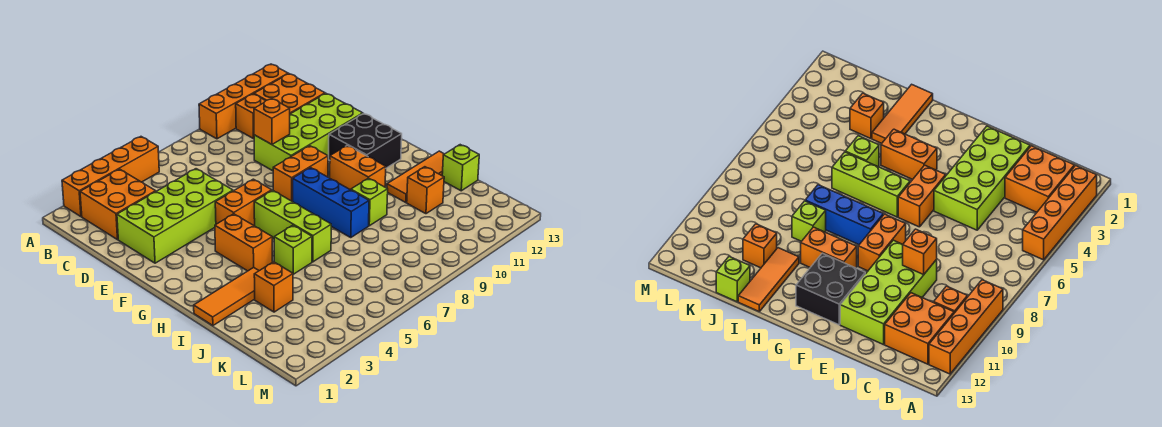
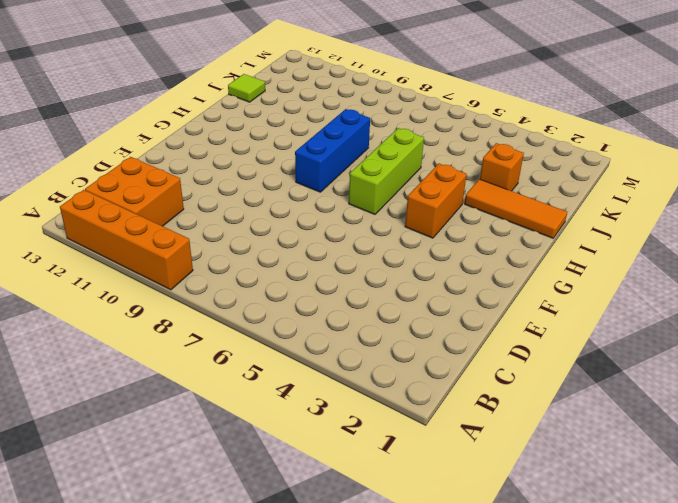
lime tile J13 level 1 -> lime brick J13 level 1
none -> orange brick A2:A5 level 1
none -> orange brick B2:C3 level 1
none -> orange brick B10 level 1

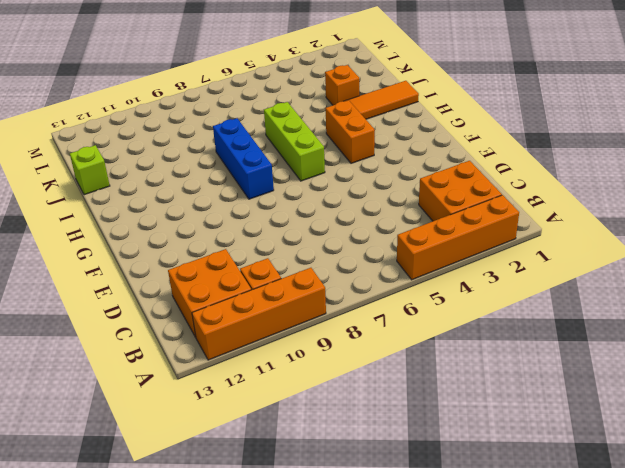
none -> lime brick D2:E5 level 1
none -> lime brick D9:E12 level 1
none -> orange brick F5:F6 level 1

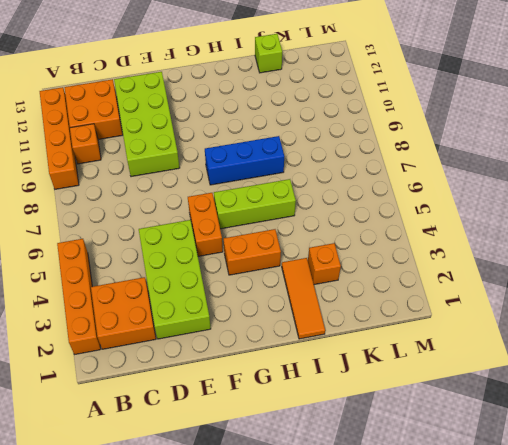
none -> orange brick F8:F9 level 1
none -> black brick F11:G12 level 1
none -> orange brick G10:H10 level 1

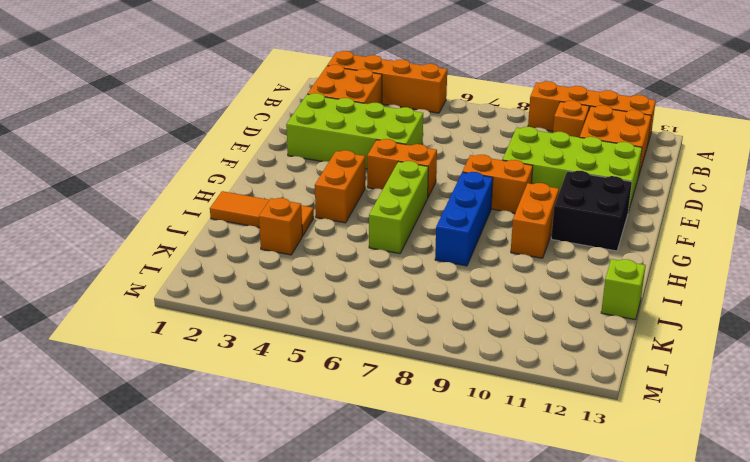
none -> lime brick I5 level 1
none -> lime brick I9 level 1
none -> orange tile I11:I13 level 1

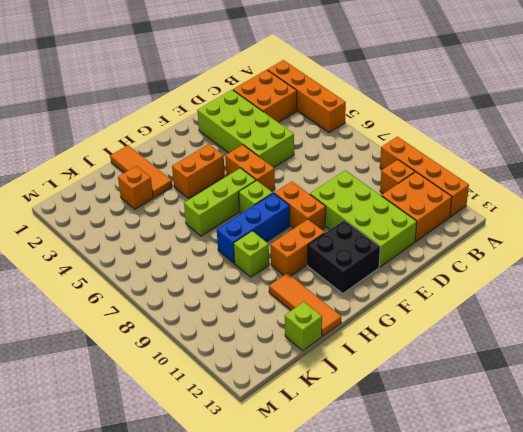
lime brick G7 level 1 -> lime brick I5 level 1
none -> orange brick J11 level 1
none -> orange brick D9 level 2

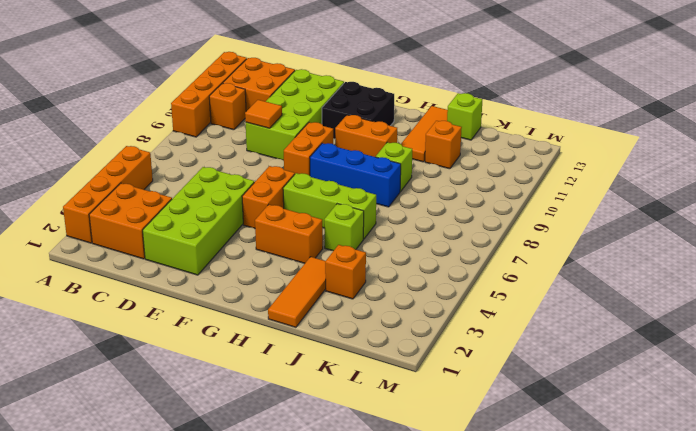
orange tile D9 level 2 -> orange brick D9 level 2

